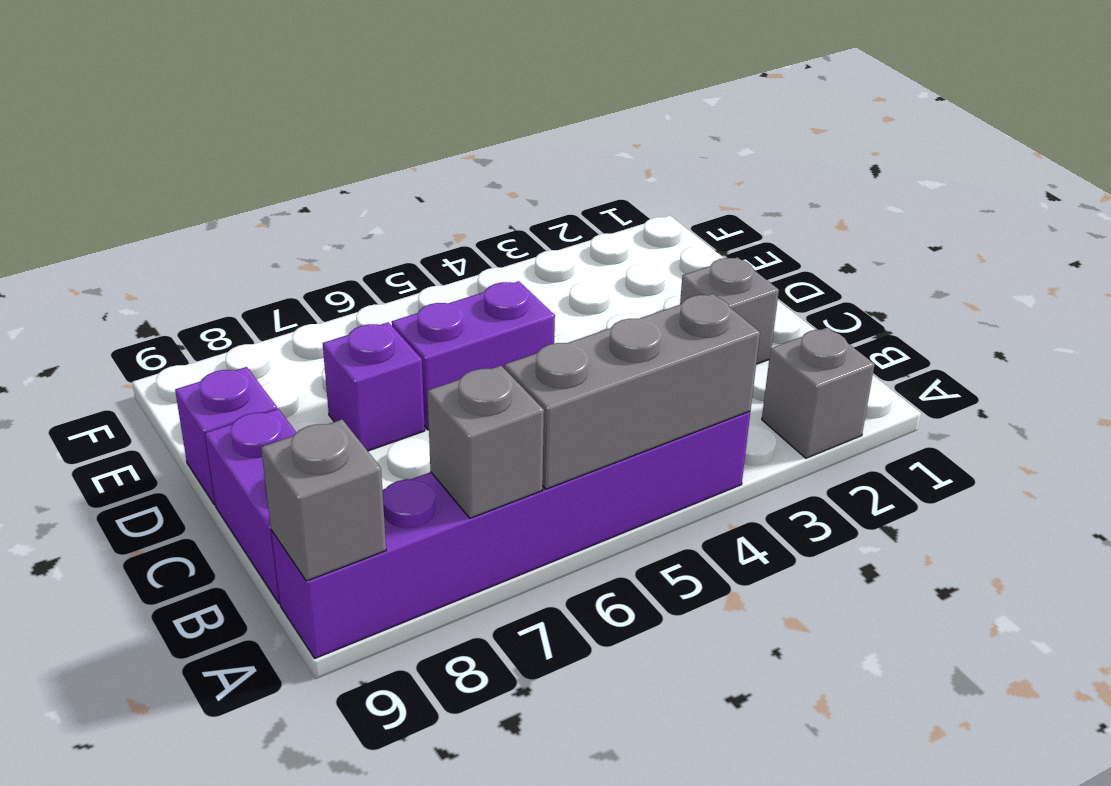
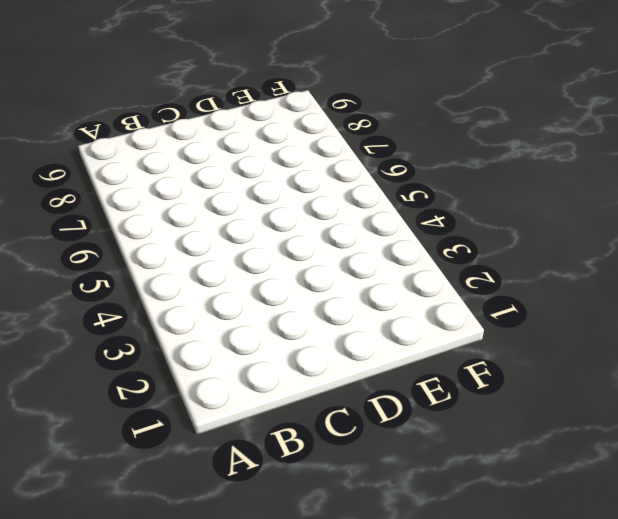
none -> grey brick A2 level 1
none -> purple brick A4:A9 level 1

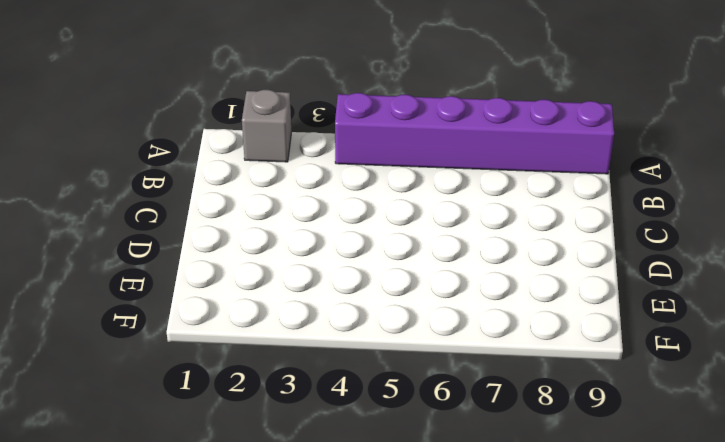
none -> purple brick B9:C9 level 1
none -> grey brick C2 level 1

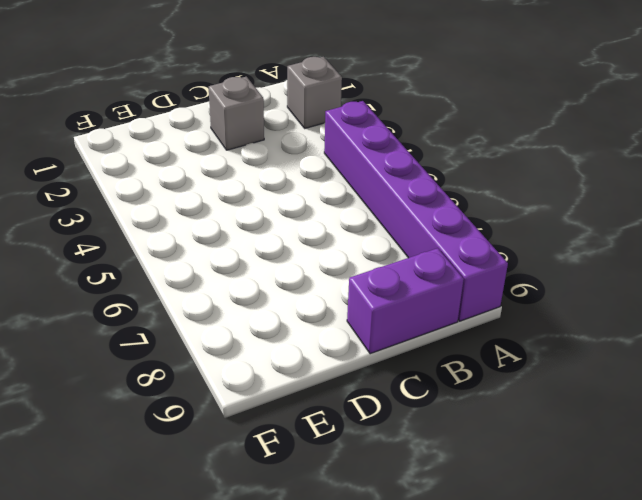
none -> purple brick D5:D6 level 1
none -> purple brick D7 level 1

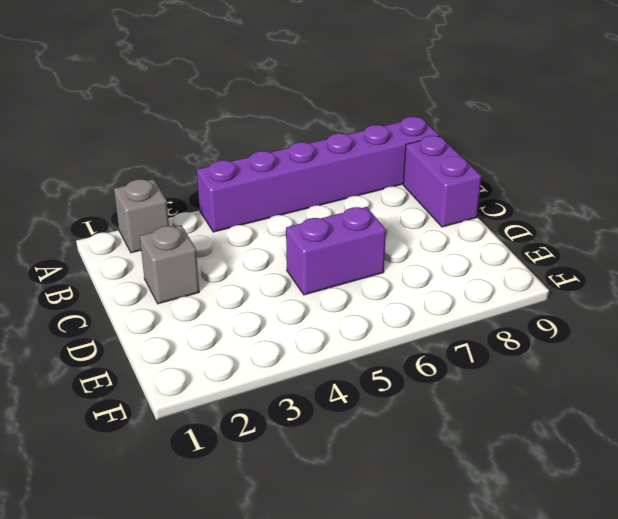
none -> purple brick D7 level 1
none -> purple brick D9 level 1

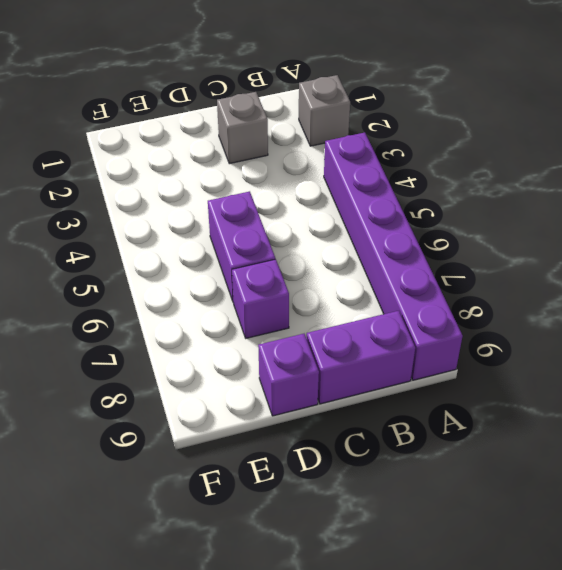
none -> grey brick A4:A6 level 2
none -> grey brick A7 level 2

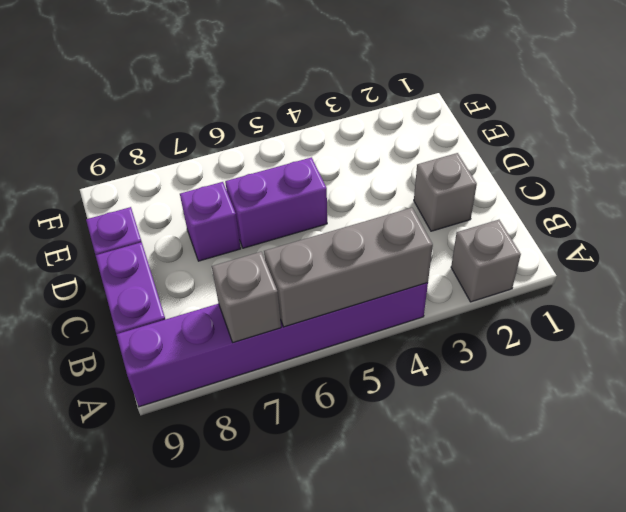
none -> grey brick A9 level 2

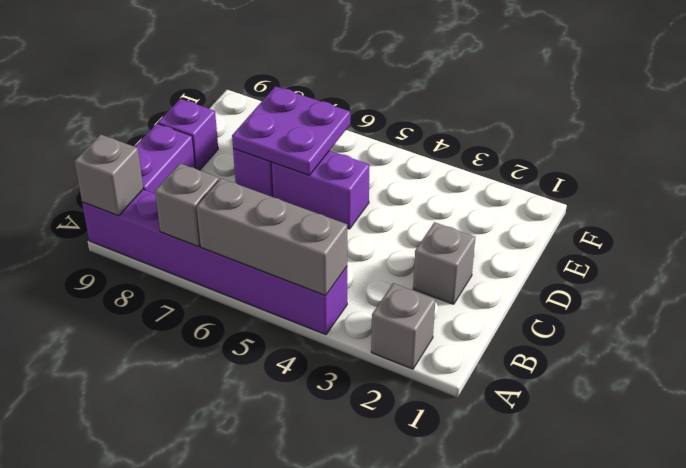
purple plate D6:E7 level 2 -> none

